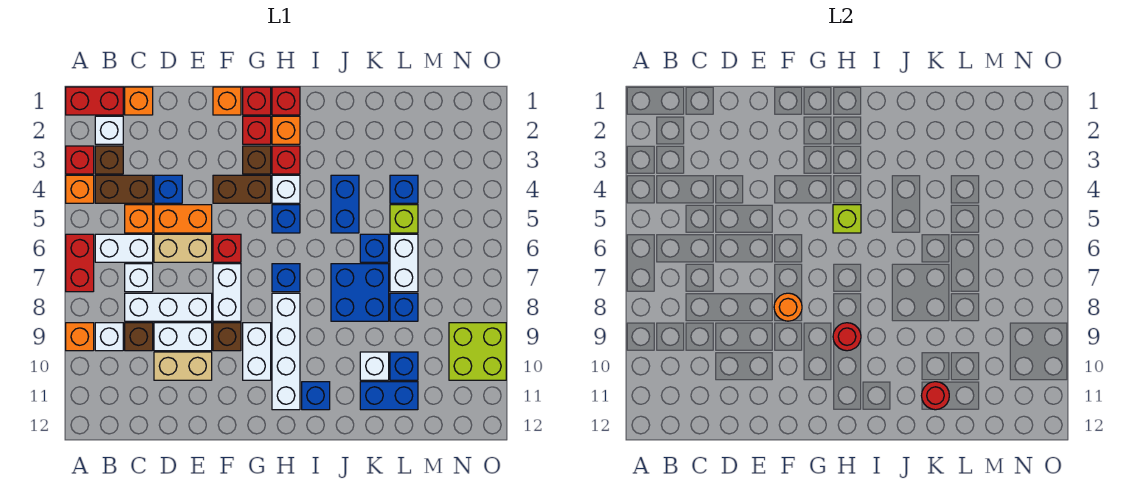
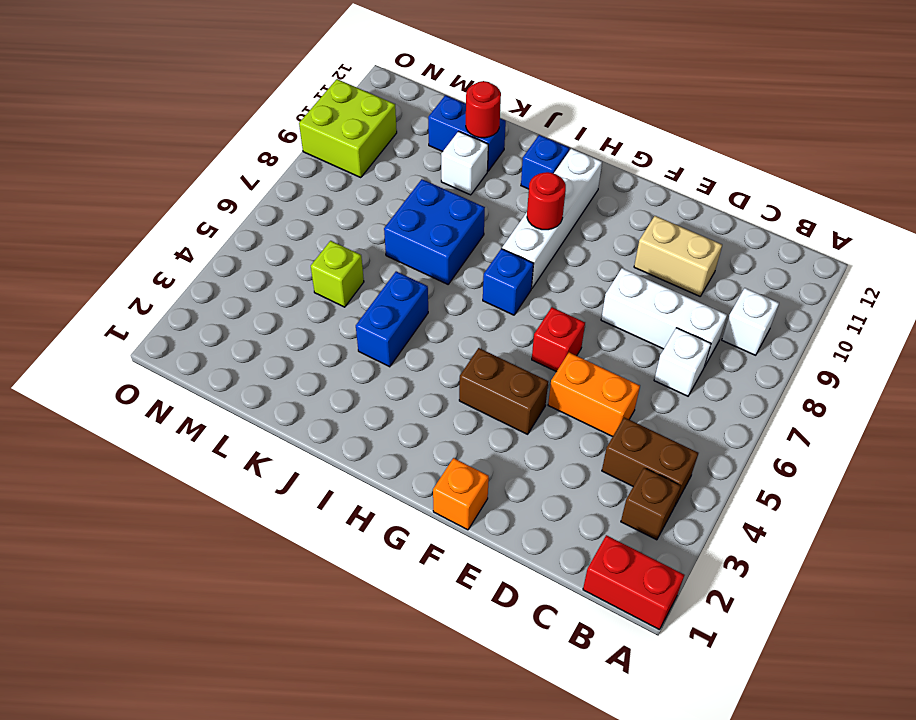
none -> red brick A3 level 1
none -> orange brick A4 level 1
none -> red brick A6:A7 level 1
none -> orange brick A9 level 1

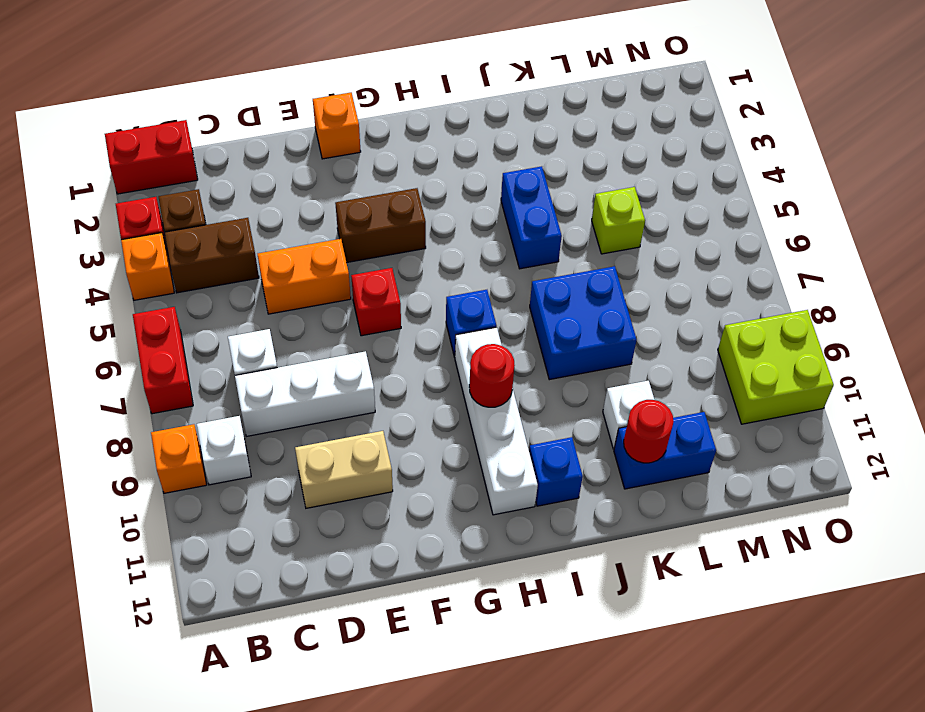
none -> white brick B2 level 1
none -> white brick B6:C6 level 1
none -> orange brick C1 level 1
none -> orange brick C5 level 1

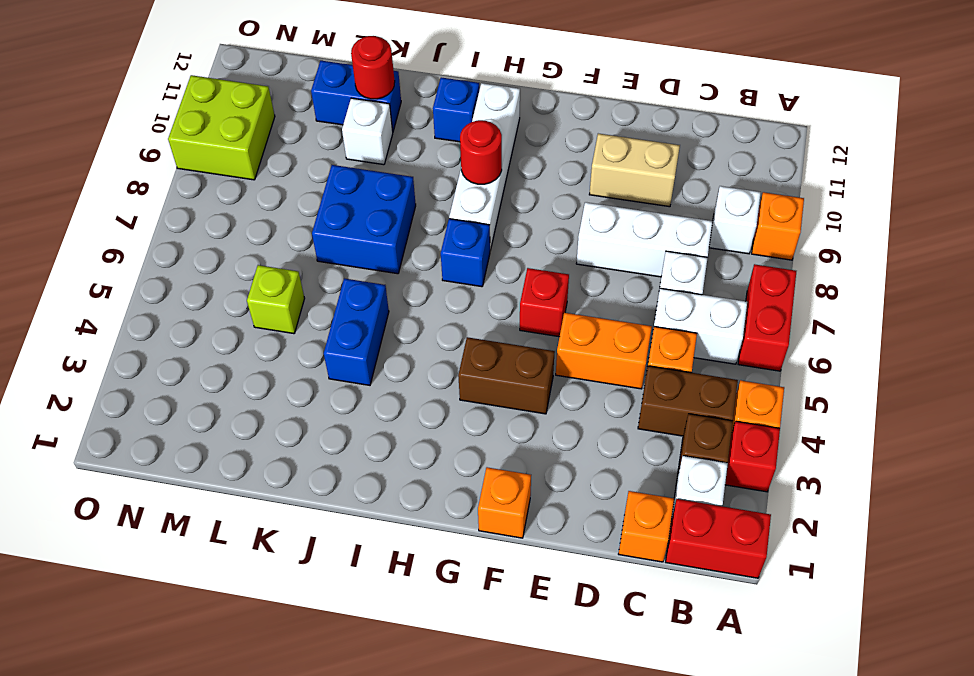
none -> brown brick C9 level 1
none -> blue brick D4 level 1
none -> tan brick D6:E6 level 1
none -> white brick D9:E9 level 1

